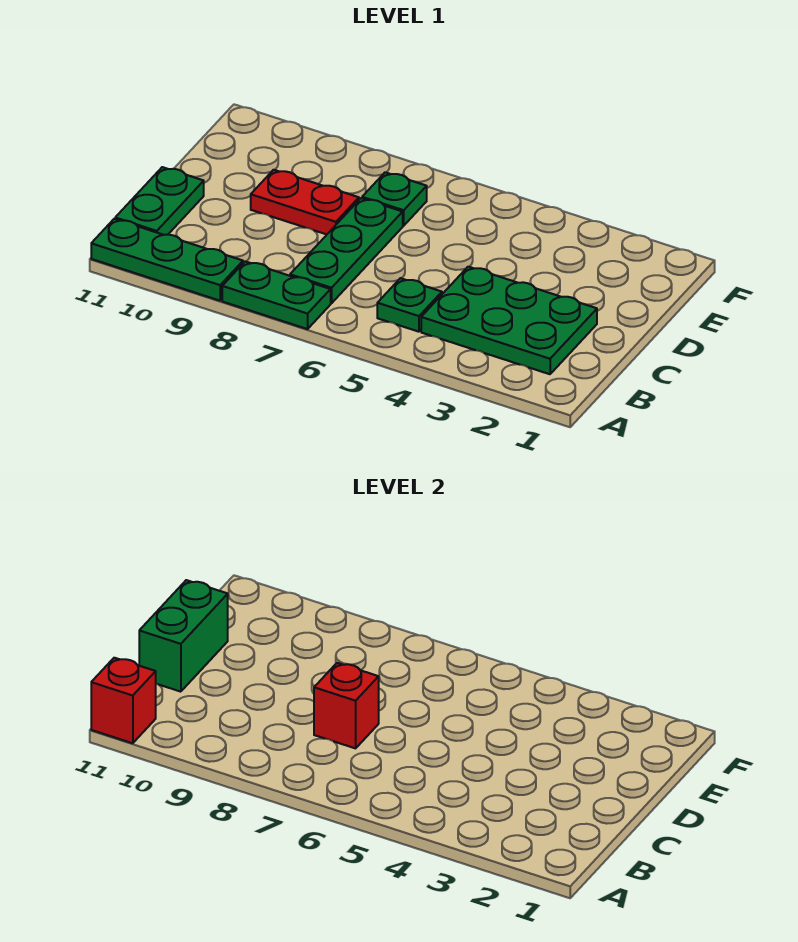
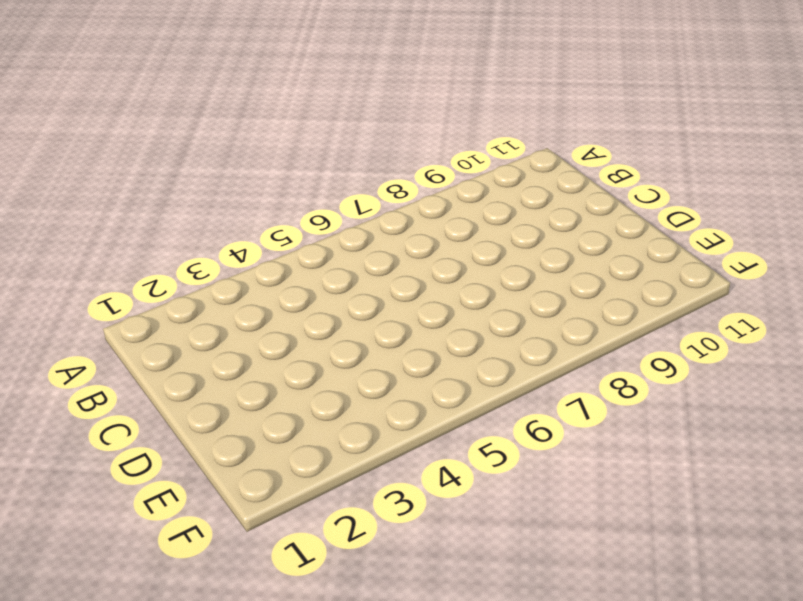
none -> green plate A7:A8 level 1
none -> green plate A9:A11 level 1

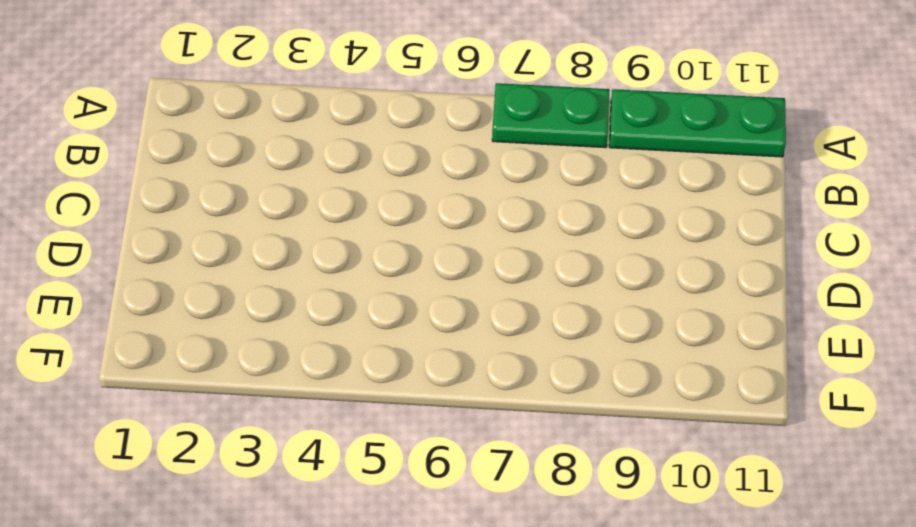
none -> green plate B2:C4 level 1
none -> green plate B5 level 1

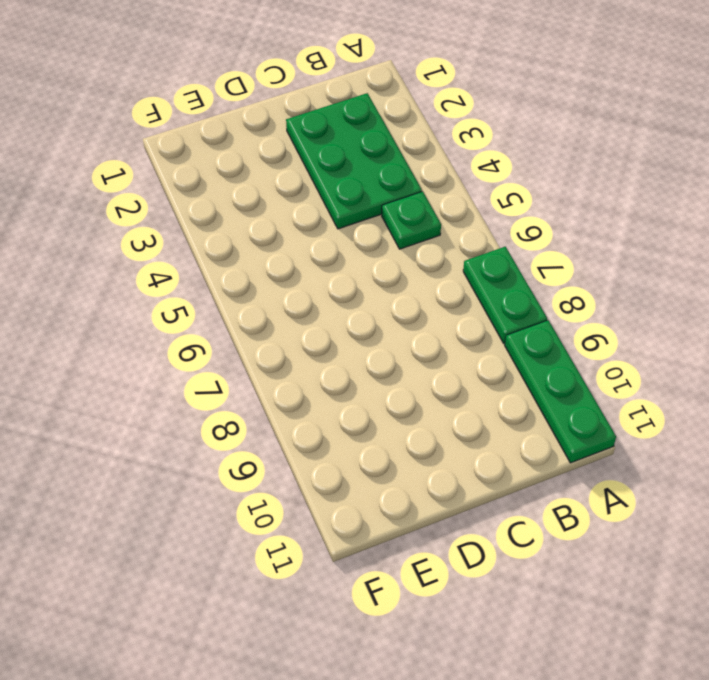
none -> green plate B7:D7 level 1
none -> green plate B11:C11 level 1

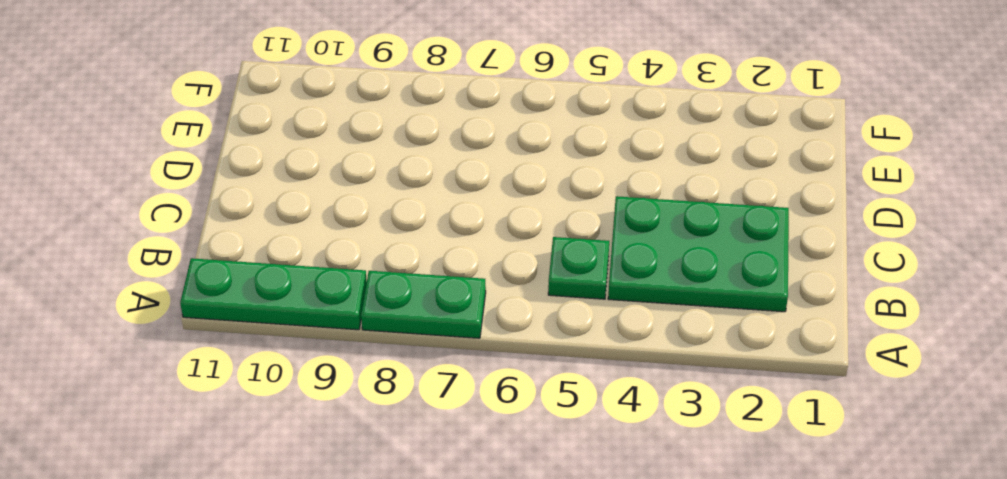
none -> green plate B7:D7 level 1
none -> green plate B11:C11 level 1

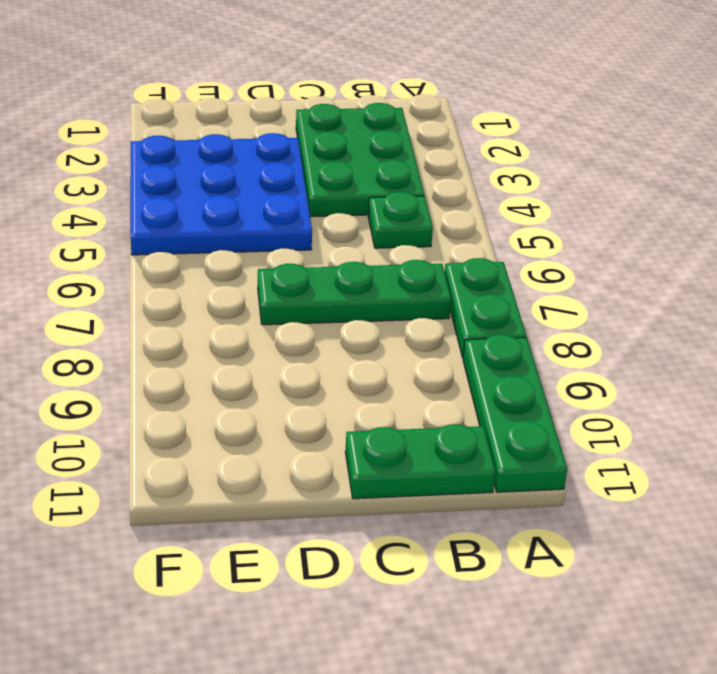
blue plate D3:F5 level 1 -> none
none -> red plate D8:D9 level 1
none -> green plate E7 level 1

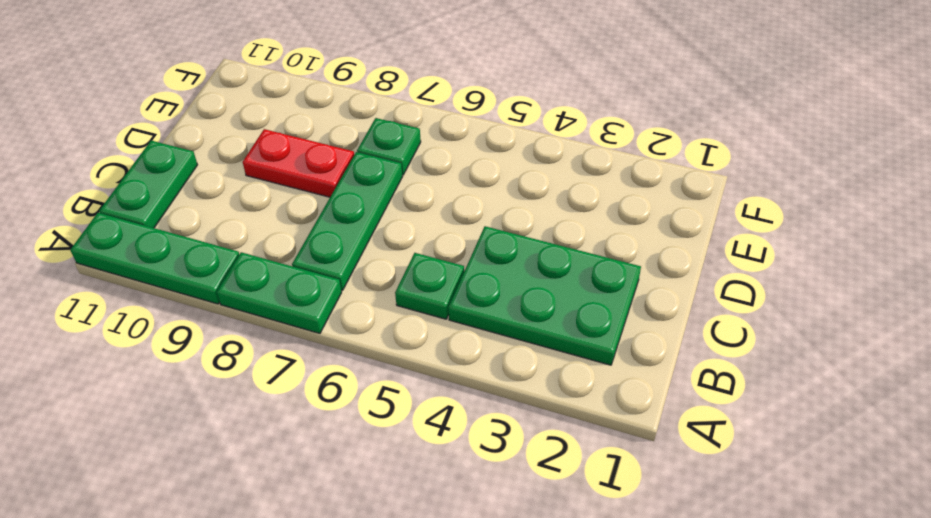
none -> red brick A11 level 2
none -> red brick C7 level 2

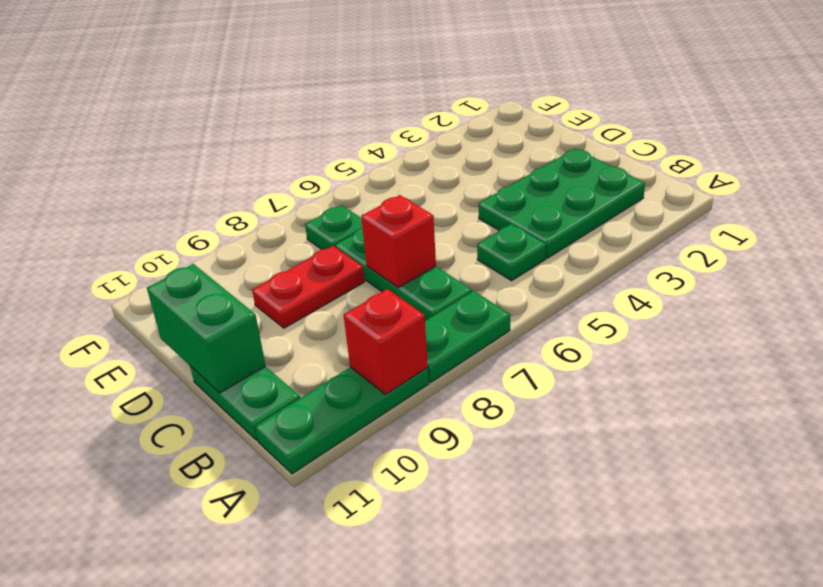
red brick A9 level 2 -> red brick A11 level 2

